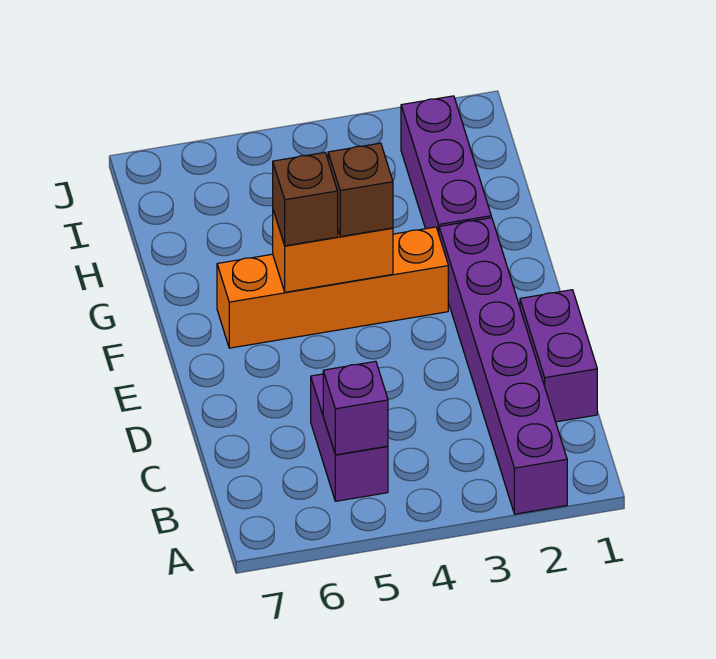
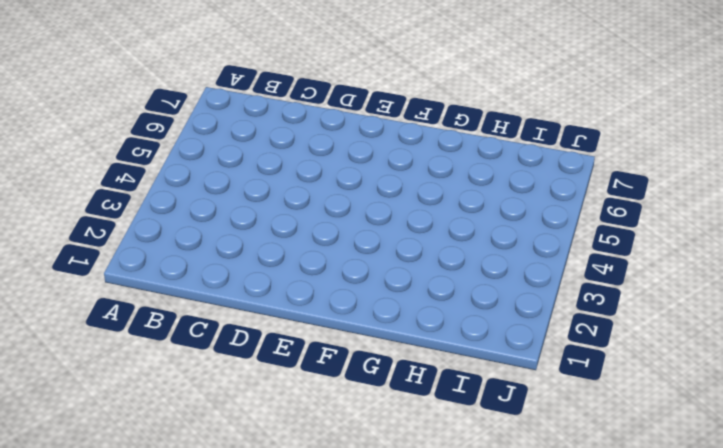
none -> purple brick A2:F2 level 1
none -> purple brick B5:C5 level 1

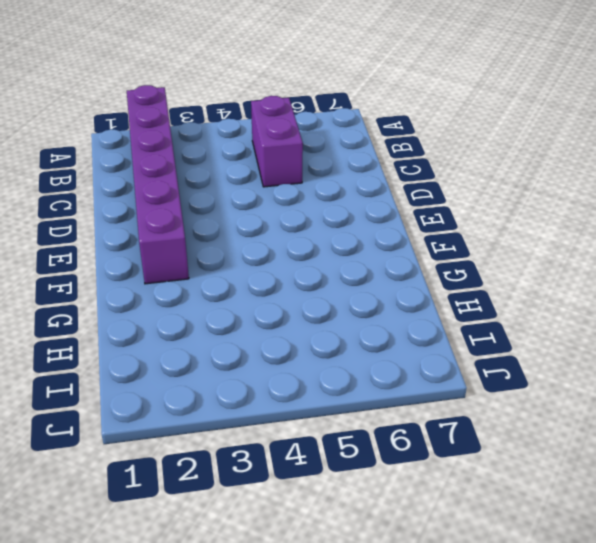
none -> purple brick C1:D1 level 1
none -> orange brick F3:F6 level 1

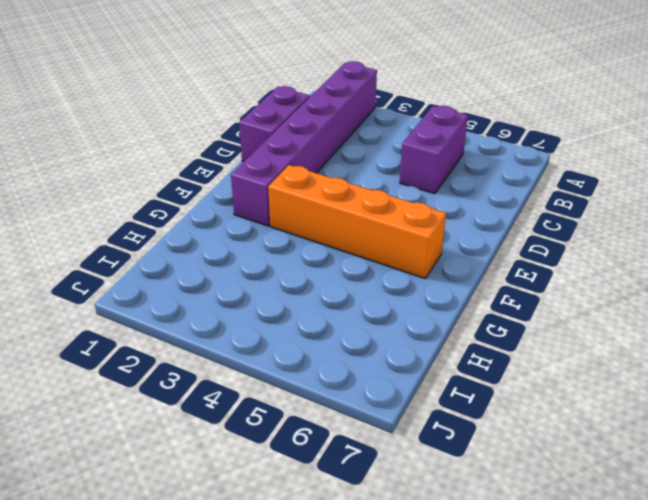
none -> purple brick G2:I2 level 1
none -> purple brick B5 level 2

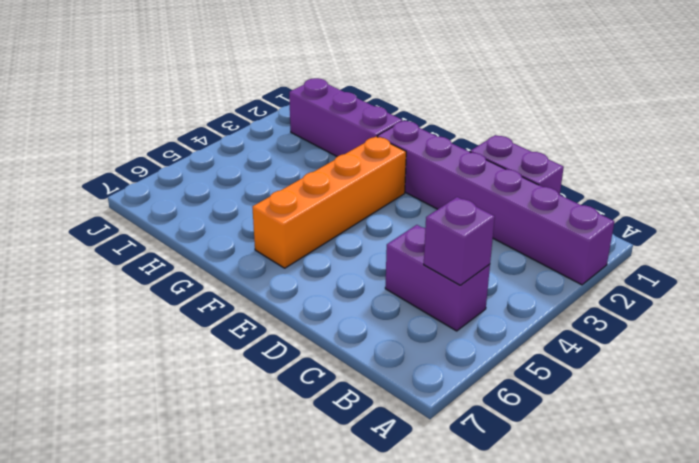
none -> orange brick F4:F5 level 2
none -> brown brick F4 level 3

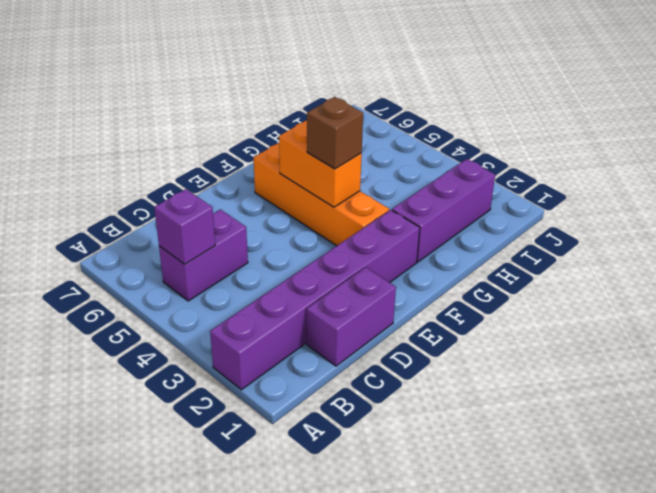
none -> brown brick F5 level 3

